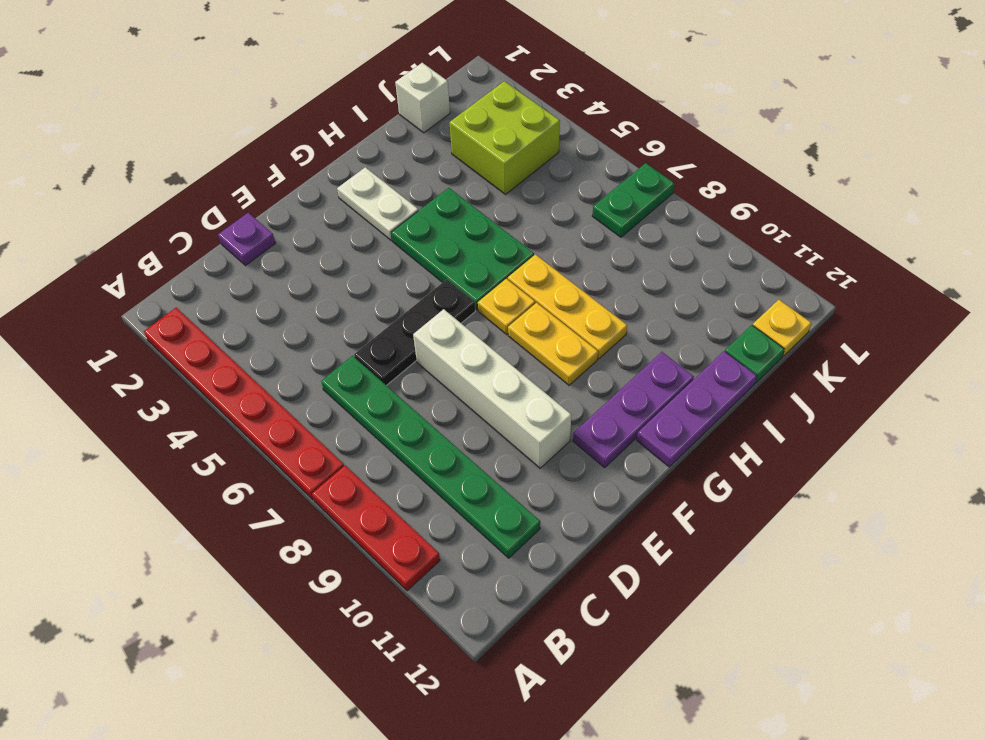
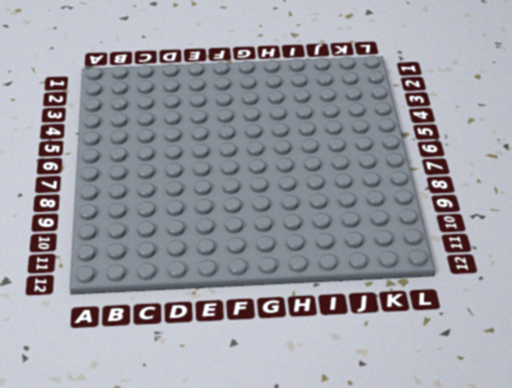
none -> red plate A2:A7 level 1
none -> red plate A8:A10 level 1
none -> green plate C6:C11 level 1

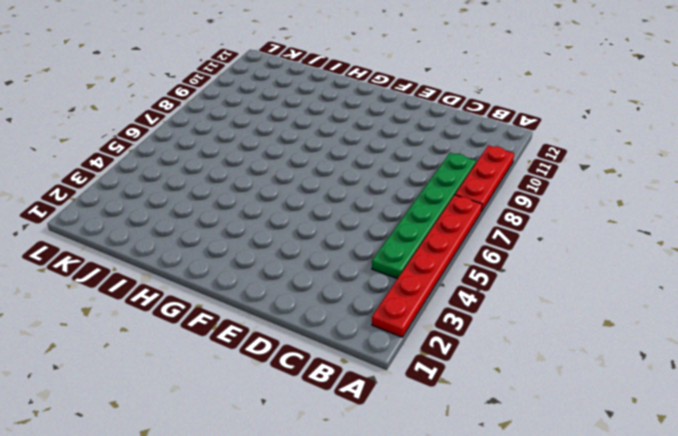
green plate B4:B9 level 1 -> green plate C6:C11 level 1
none -> purple plate D1 level 1
none -> black plate D6:F6 level 1
none -> white brick E7:E10 level 1

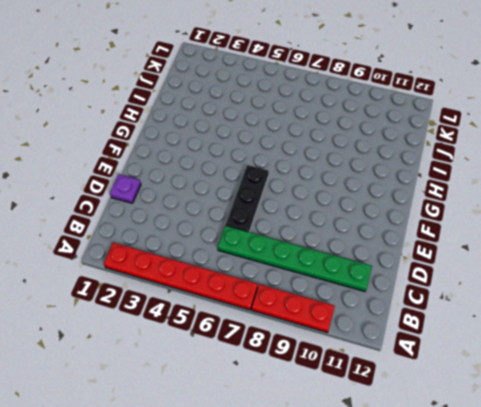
none -> white brick E7:E10 level 1
none -> purple plate F11:H11 level 1
none -> white plate G2:G3 level 1

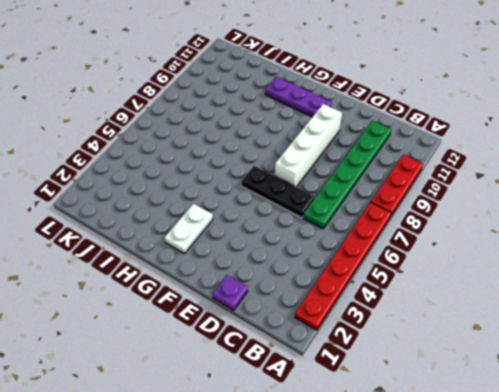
none -> green plate G4:H6 level 1
none -> yellow plate G7 level 1
none -> yellow plate G8:G9 level 1

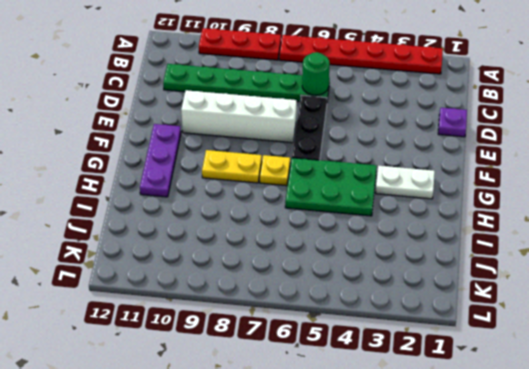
green round brick C6 level 2 -> none
none -> purple plate G12:I12 level 1
none -> yellow plate H7:H9 level 1
none -> white brick J1 level 1

